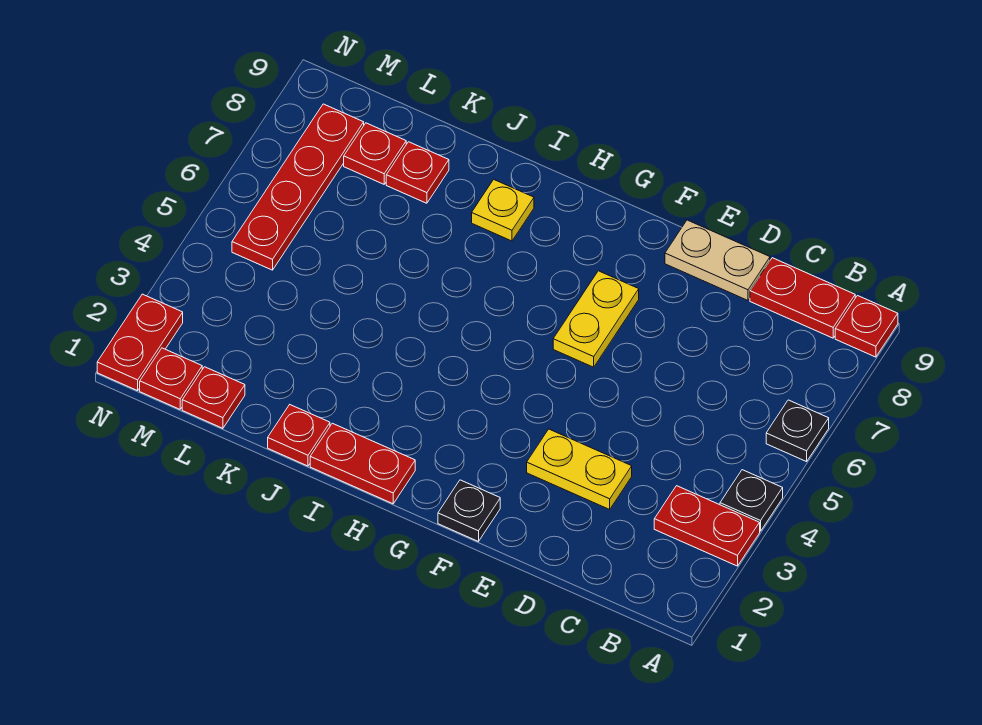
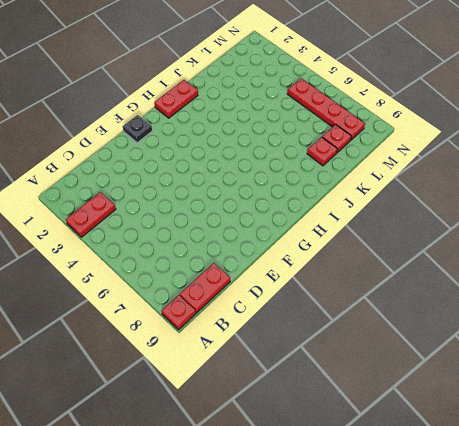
none -> black plate A4 level 1
none -> black plate A6 level 1
none -> yellow plate D3:E3 level 1

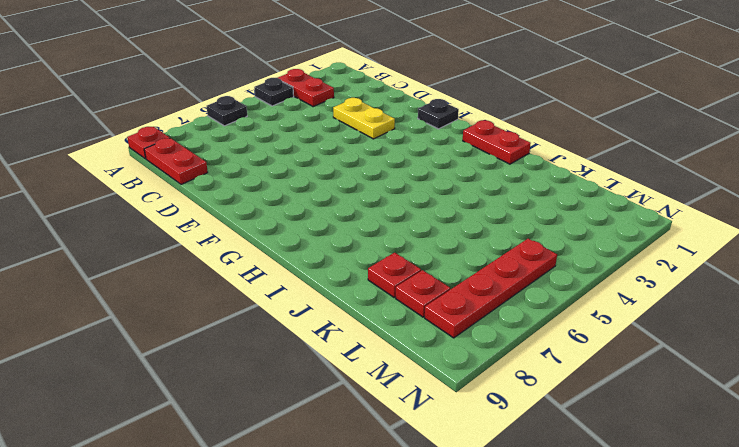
none -> tan plate D9:E9 level 1
none -> yellow plate F6:F7 level 1
none -> yellow plate I8 level 1

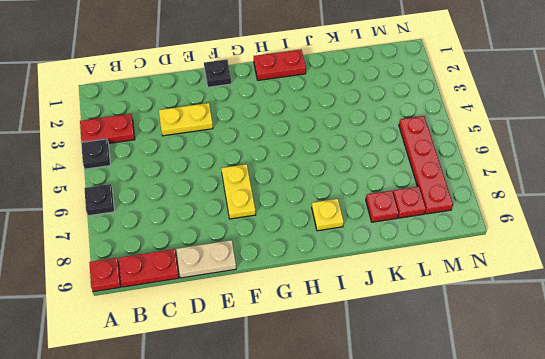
none -> red plate J1 level 1
none -> red plate L1 level 1
none -> red plate M1 level 1

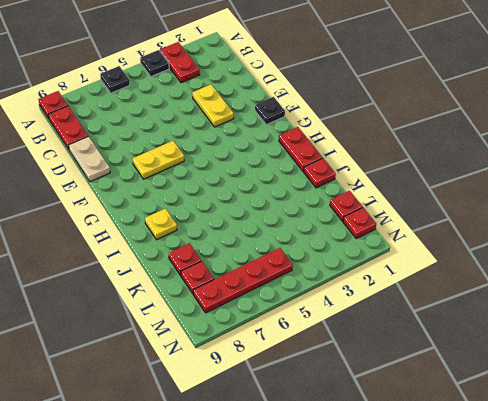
none -> red plate N1:N2 level 1

